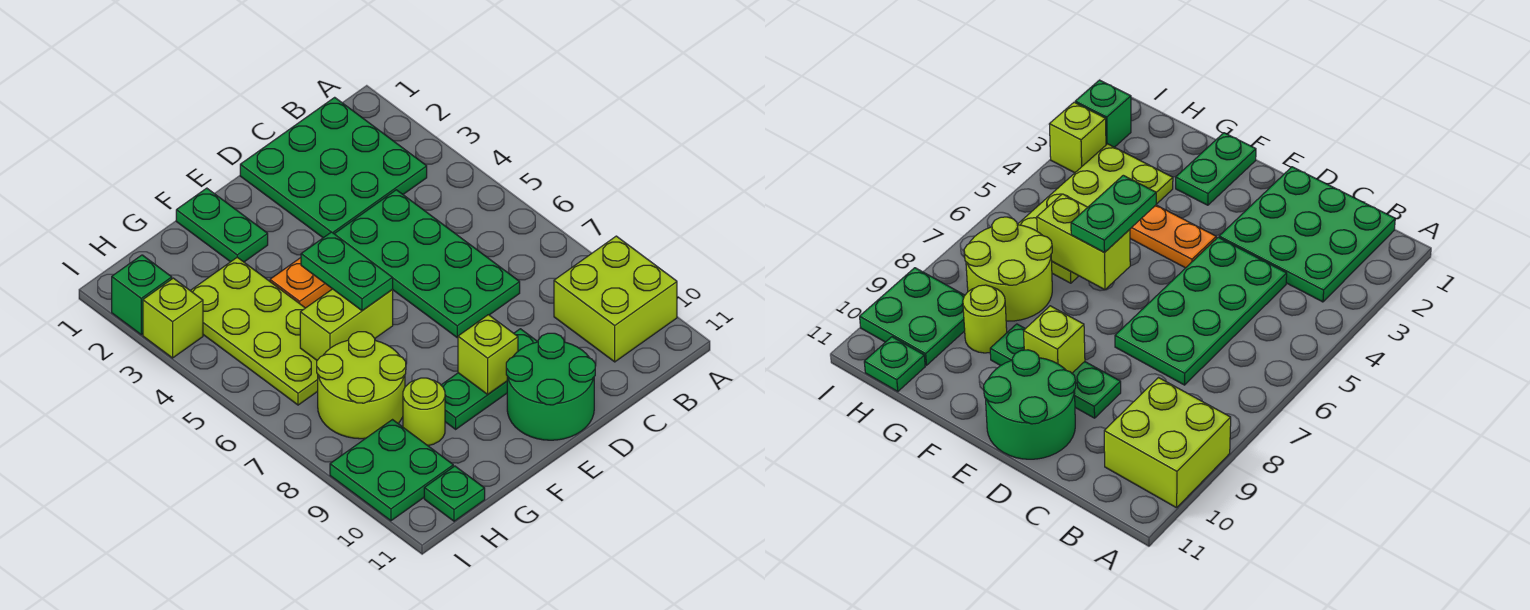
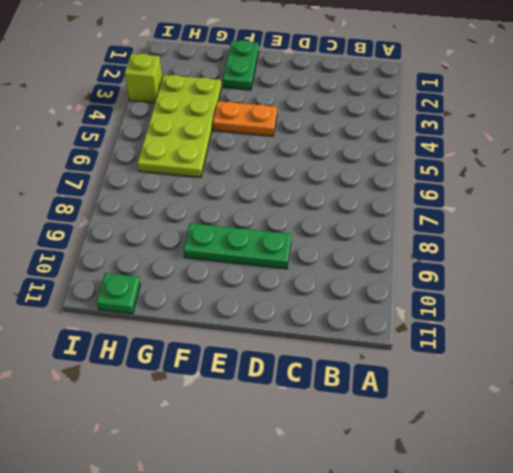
none -> lime brick A9:B10 level 1
none -> green plate B1:D3 level 1
none -> green plate C4:D7 level 1

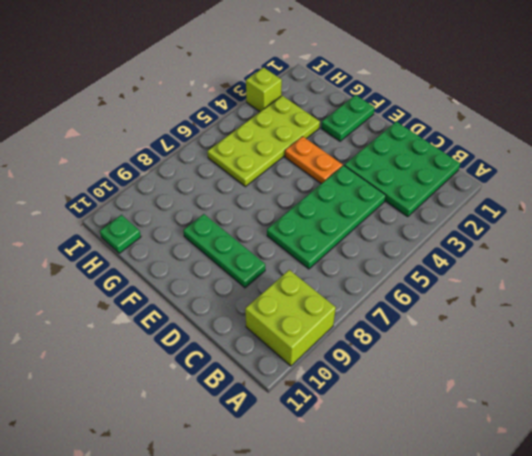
none -> green round brick D10:E11 level 1
none -> lime round brick G7:H8 level 1
none -> lime round brick G9 level 1

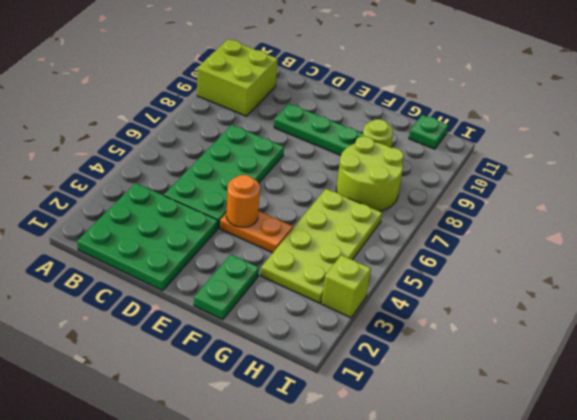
orange round brick E4 level 2 -> none
none -> green round brick D10:E11 level 1
none -> green plate H9:I10 level 1
none -> green brick I2 level 1

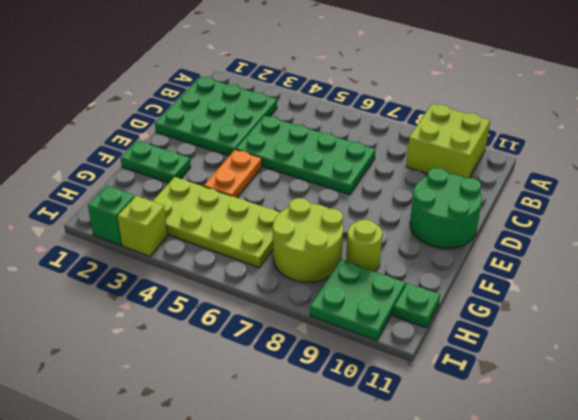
none -> green plate D9:F9 level 1
none -> lime brick E9 level 2
none -> lime brick F6:G6 level 2

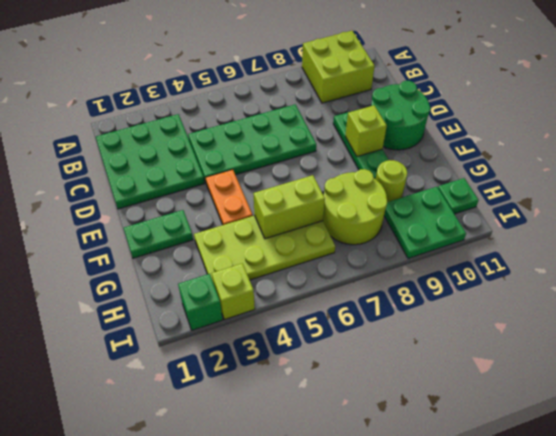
lime brick G5:G6 level 2 -> lime brick F6:G6 level 2
none -> green plate F5:F6 level 3

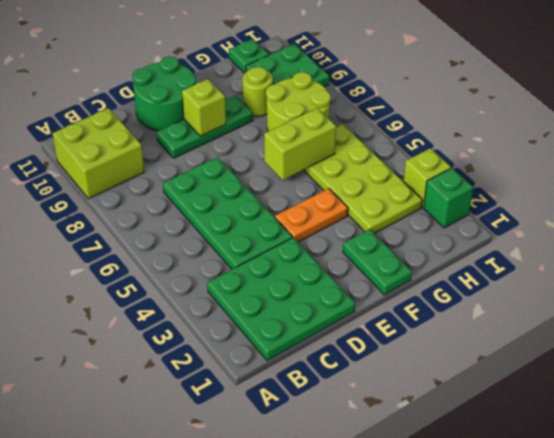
none -> green plate F5:F6 level 3

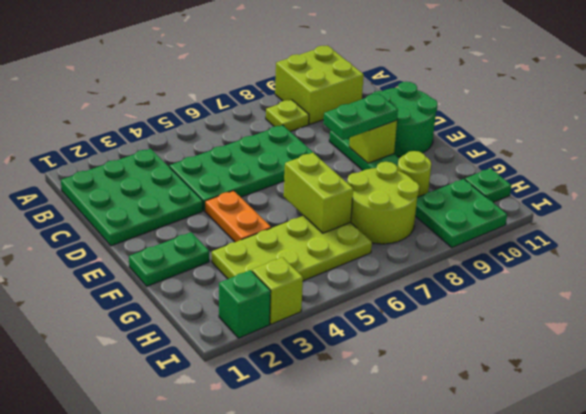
lime plate B8 level 1 -> none
green plate E8:E9 level 3 -> green plate F5:F6 level 3

